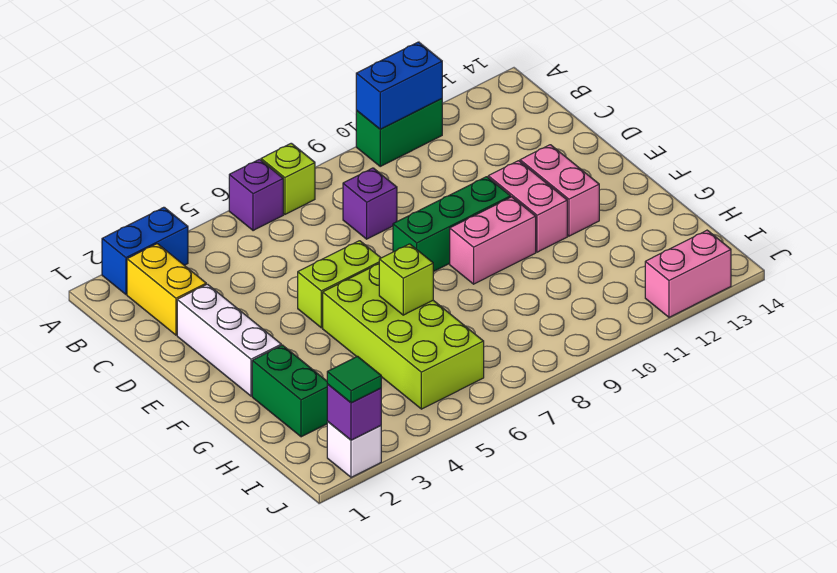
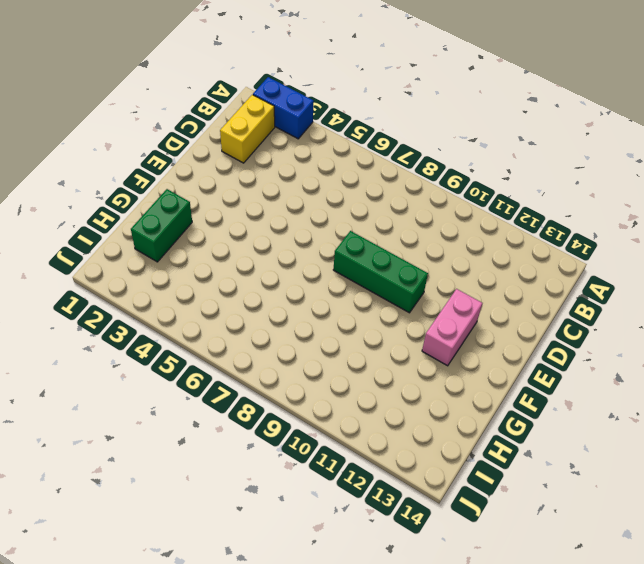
none -> purple brick A6 level 1
none -> lime brick A7 level 1
none -> green brick A10:A11 level 1

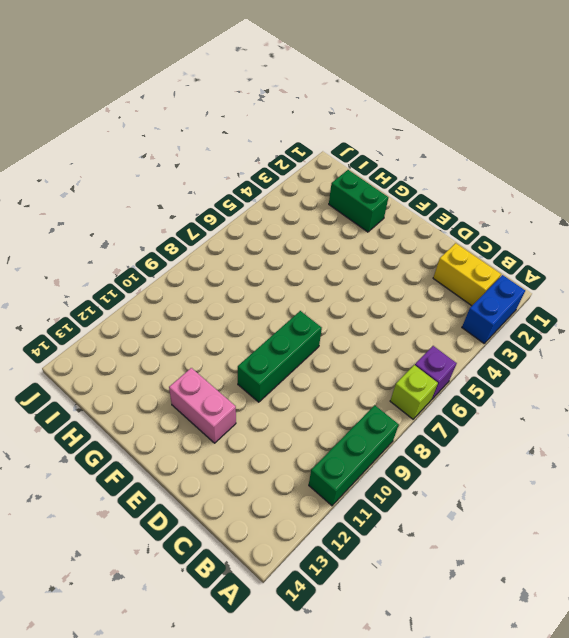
green brick A9:A11 level 1 -> green brick A10:A11 level 1
none -> purple brick C8 level 1
none -> white brick D2:F2 level 1
none -> lime brick E5:E6 level 1

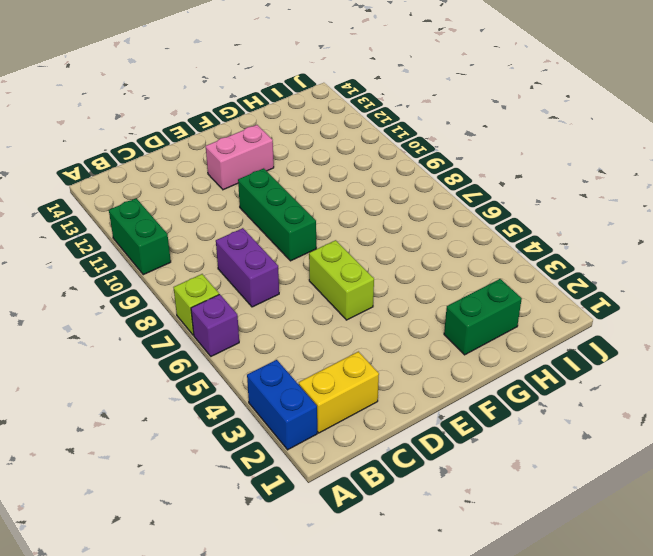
purple brick C7:C8 level 1 -> purple brick C8 level 1
none -> white brick D2:F2 level 1
none -> pink brick E11:F11 level 1
none -> lime brick F5:I6 level 1

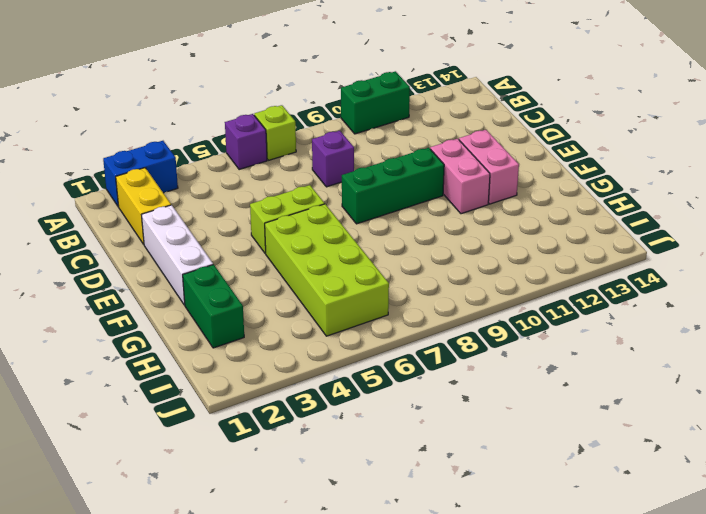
none -> pink brick F9:F10 level 1
none -> white brick J2 level 1
none -> pink brick J12:J13 level 1

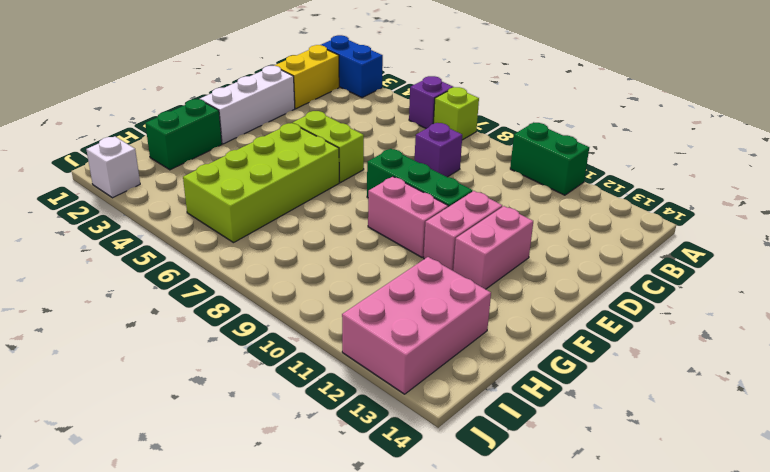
pink brick H12:J13 level 1 -> pink brick J12:J13 level 1
none -> blue brick A10:A11 level 2
none -> lime brick G6 level 2
none -> purple brick J2 level 2

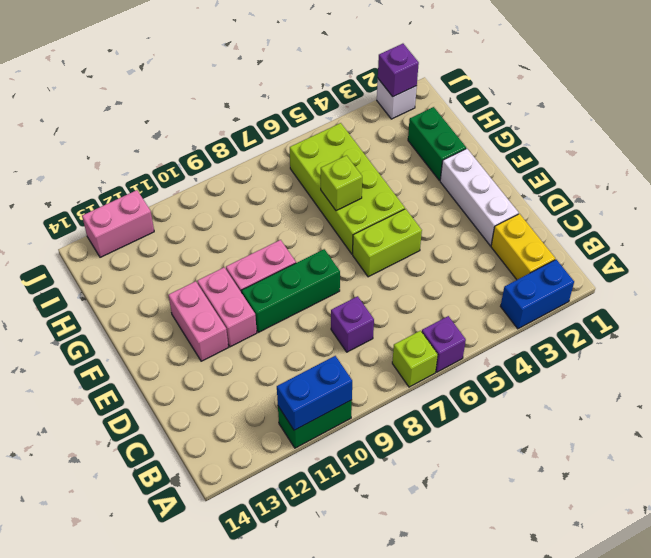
none -> green tile J2 level 3

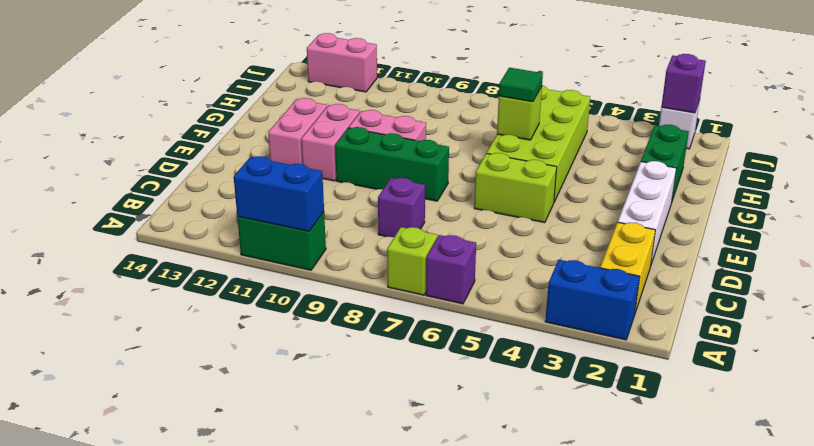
green tile G6 level 3 -> green tile J2 level 3

